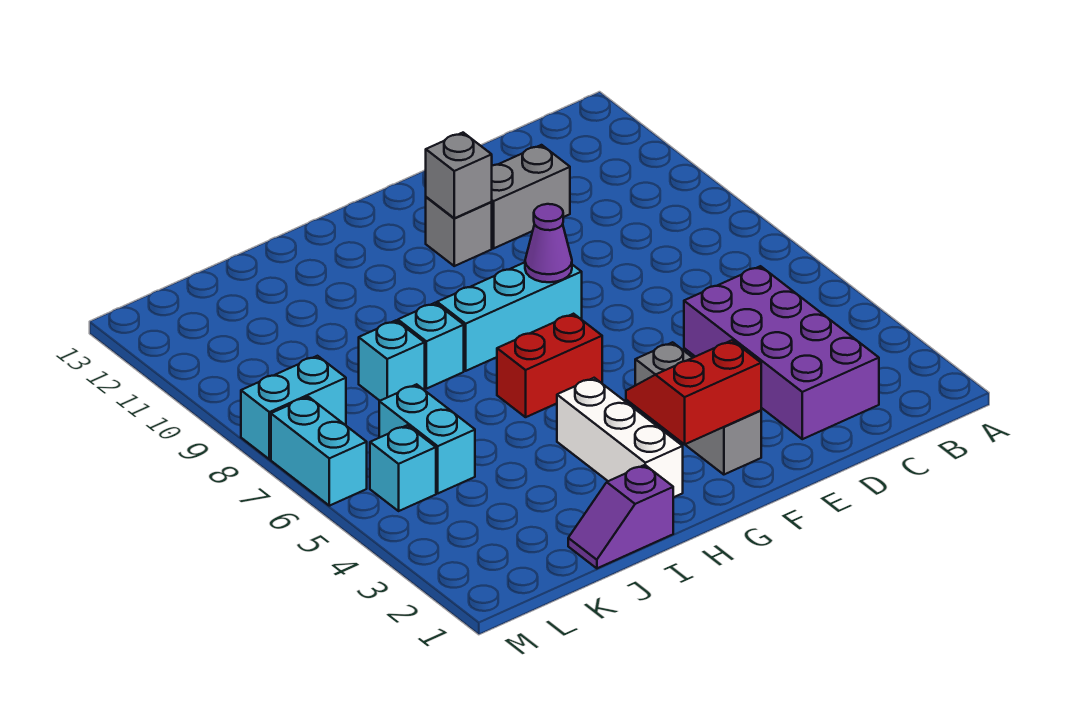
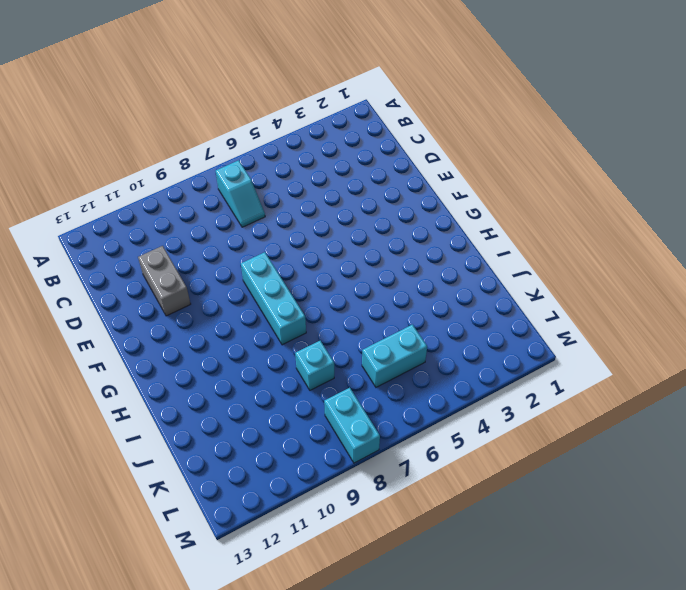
cyan slope B7:C7 level 1 top B -> none
none -> purple brick C2:D5 level 1
none -> grey brick F2:F4 level 1
none -> grey brick F11 level 1

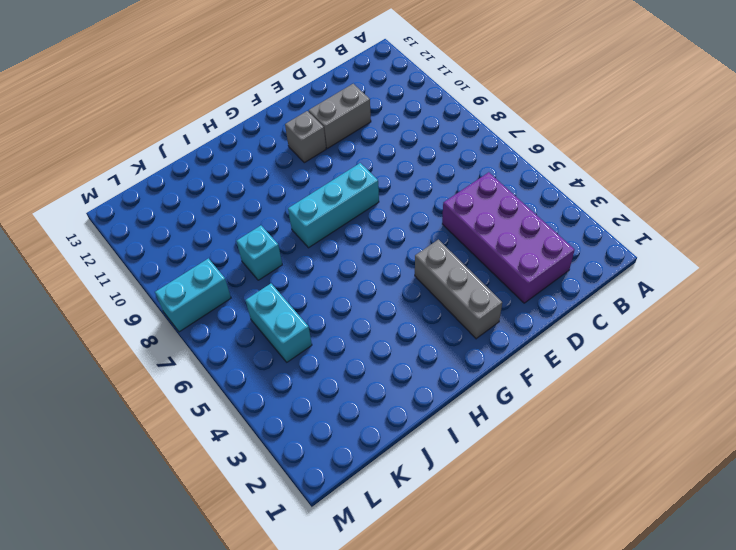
none -> red brick G6:H6 level 1
none -> white brick H2:H4 level 1
none -> purple slope I1:J1 level 1 top I

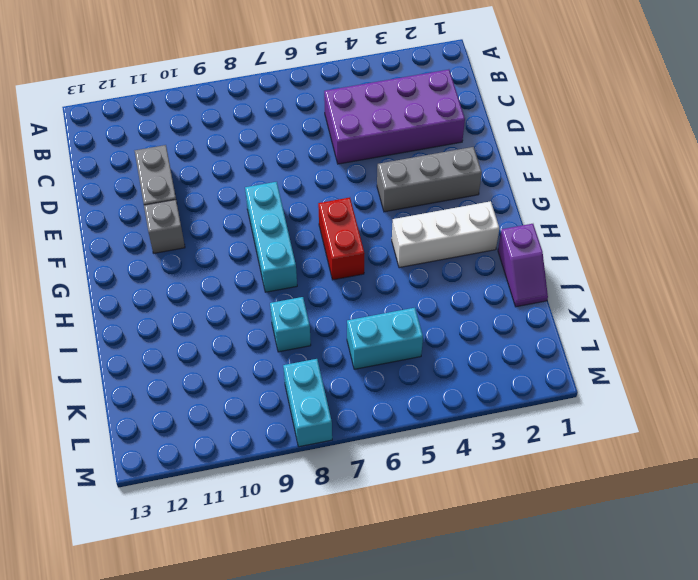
none -> cyan brick I8 level 1
none -> cyan brick L5 level 1
none -> cyan brick M6:M7 level 1

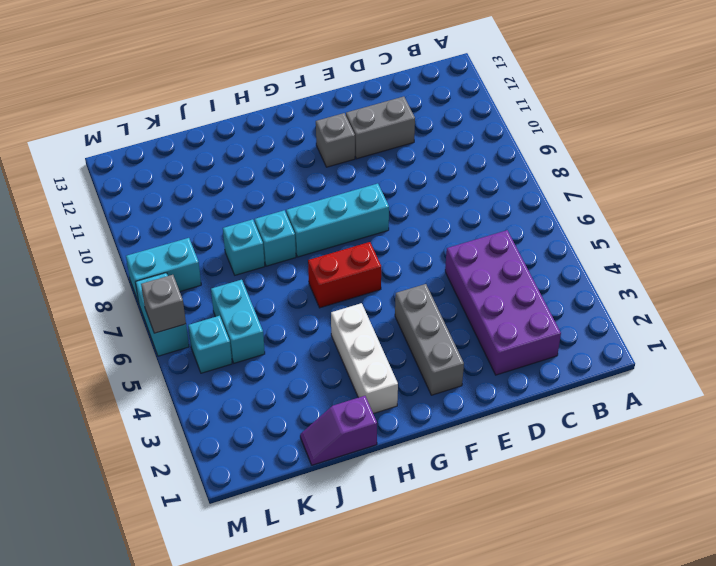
grey brick M6 level 2 -> grey brick F11 level 2
none -> red slope F2:G3 level 2 top 2
none -> purple cone F8 level 2

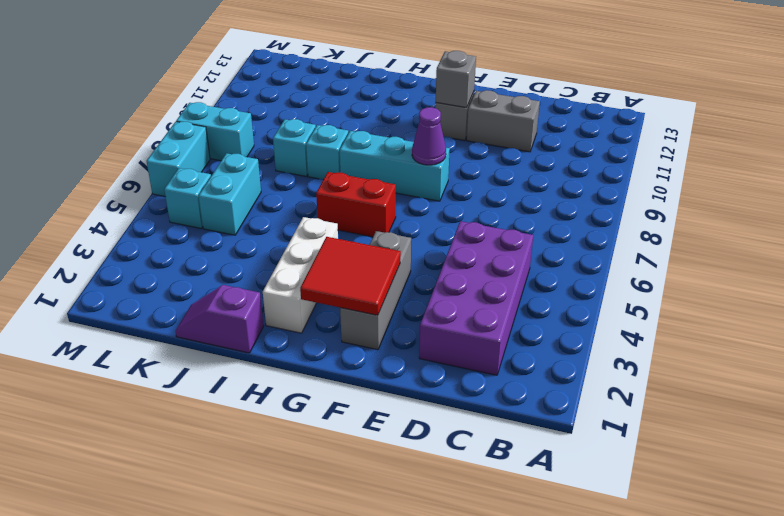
red tile F2:G3 level 2 -> red slope F2:G3 level 2 top 2

